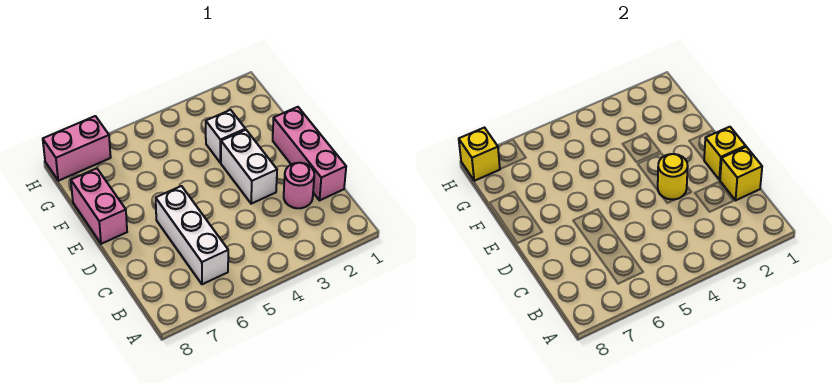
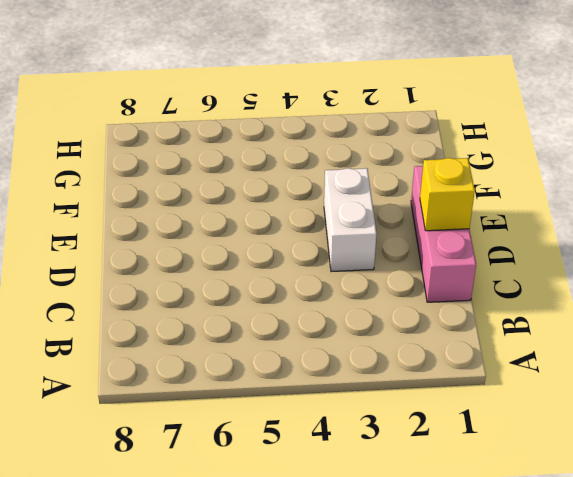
none -> white brick B6:D6 level 1
none -> pink round brick C2 level 1

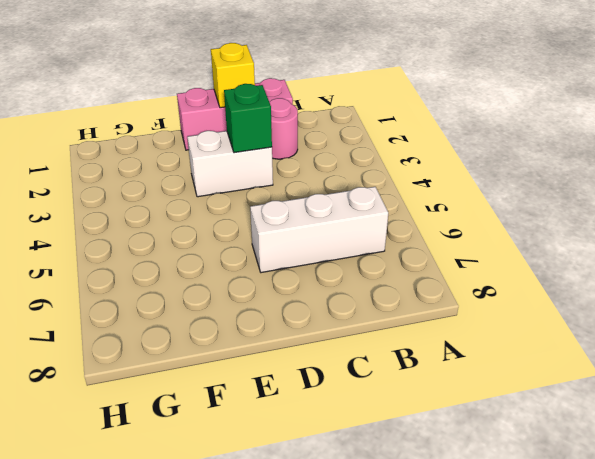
green brick D3 level 2 -> yellow round brick D3 level 2
none -> pink brick E8:F8 level 1
none -> white brick F3 level 1

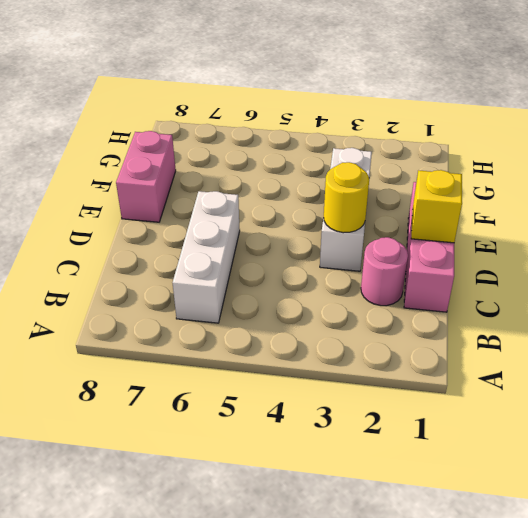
none -> pink brick H7:H8 level 1
none -> yellow brick C1 level 2

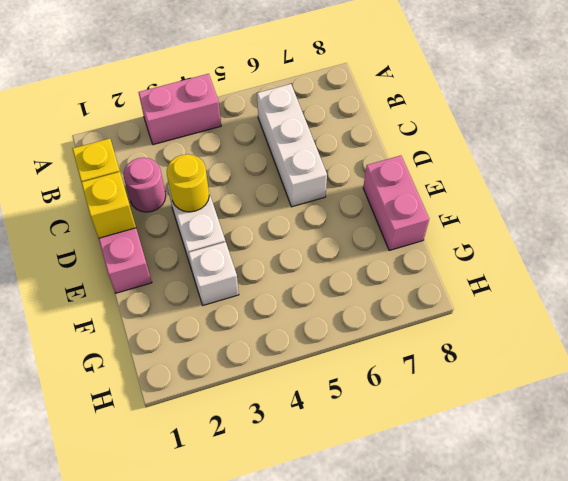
pink brick A3:A4 level 1 -> pink brick H7:H8 level 1
none -> yellow brick H8 level 2

